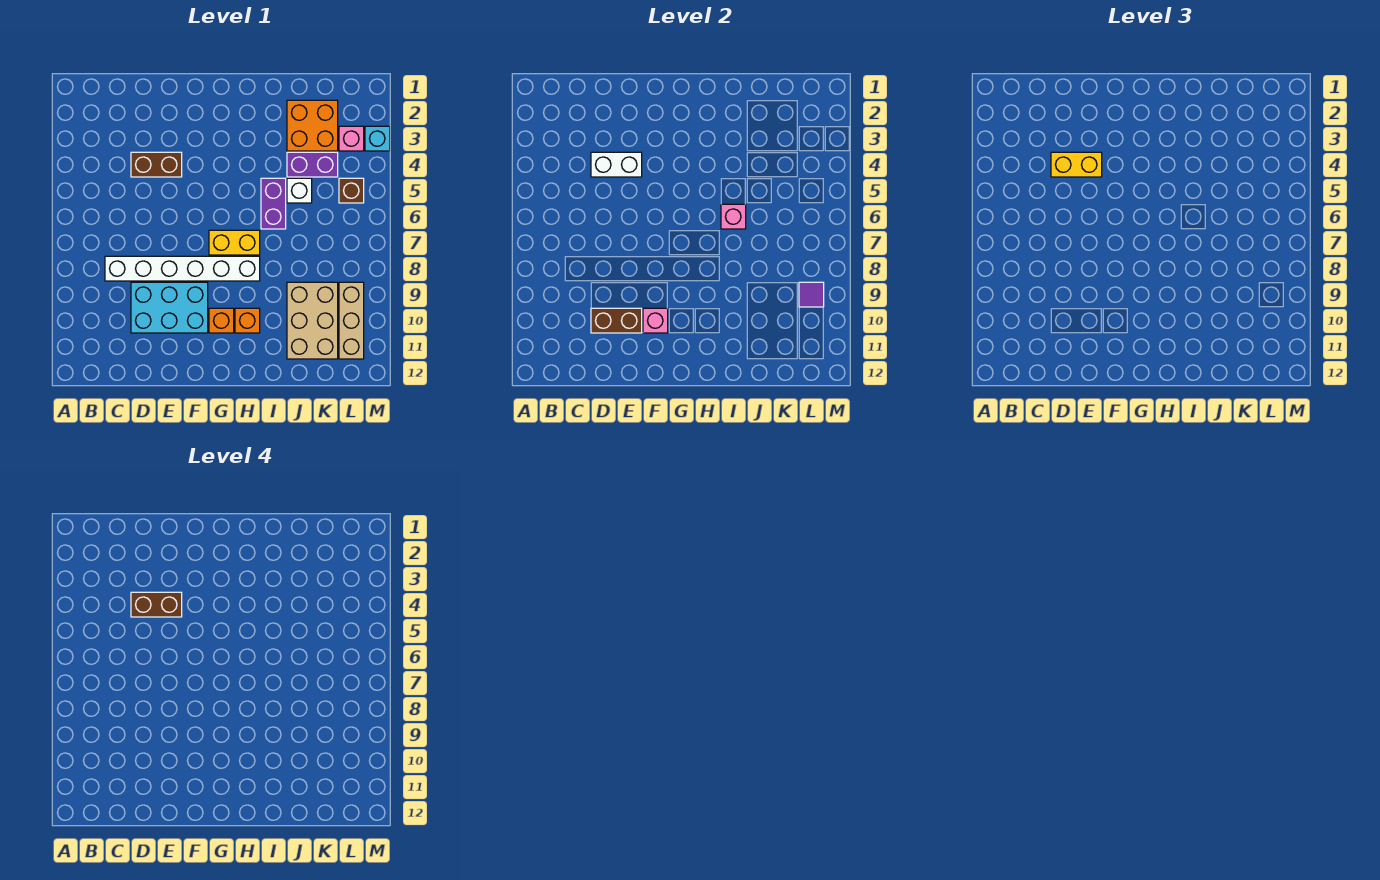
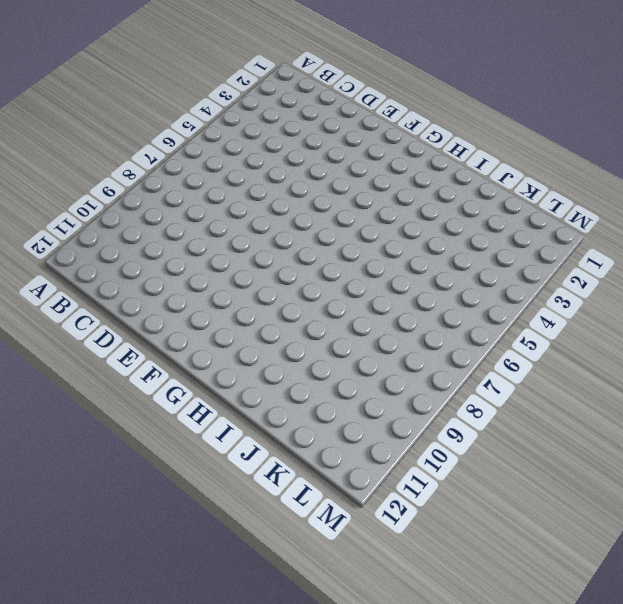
none -> white brick C8:H8 level 1
none -> brown brick D4:E4 level 1
none -> cyan brick D9:F10 level 1

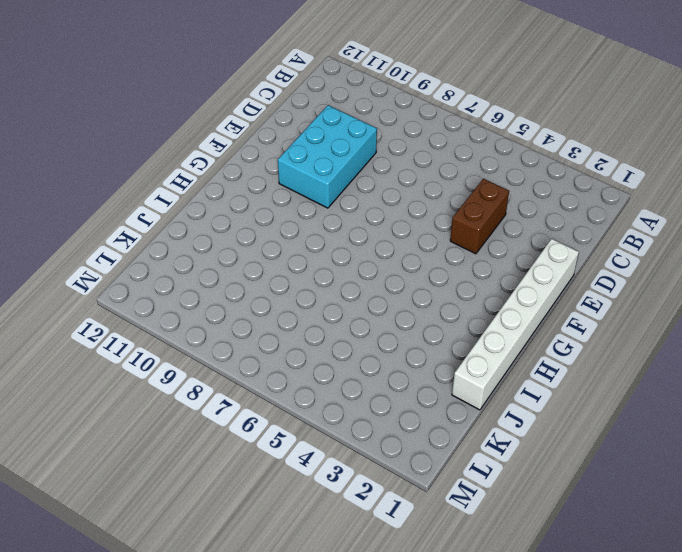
white brick E1:J1 level 1 -> white brick C8:H8 level 1
none -> yellow brick G7:H7 level 1
none -> orange brick G10 level 1
none -> orange brick H10 level 1

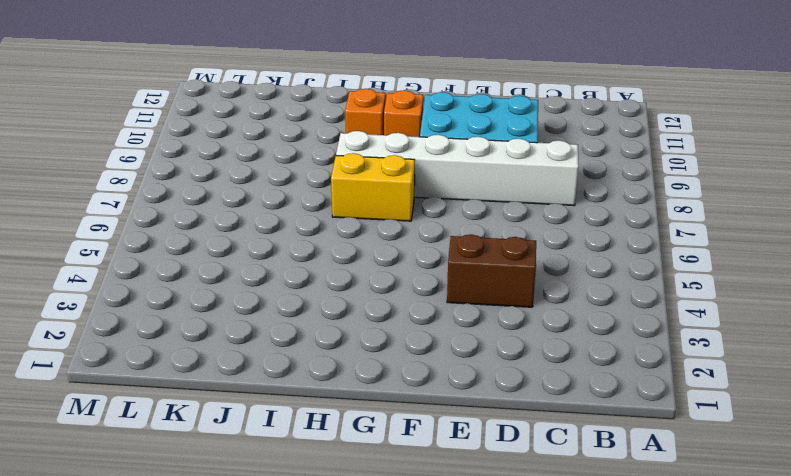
none -> purple brick I5:I6 level 1
none -> orange brick J2:K3 level 1
none -> purple brick J4:K4 level 1

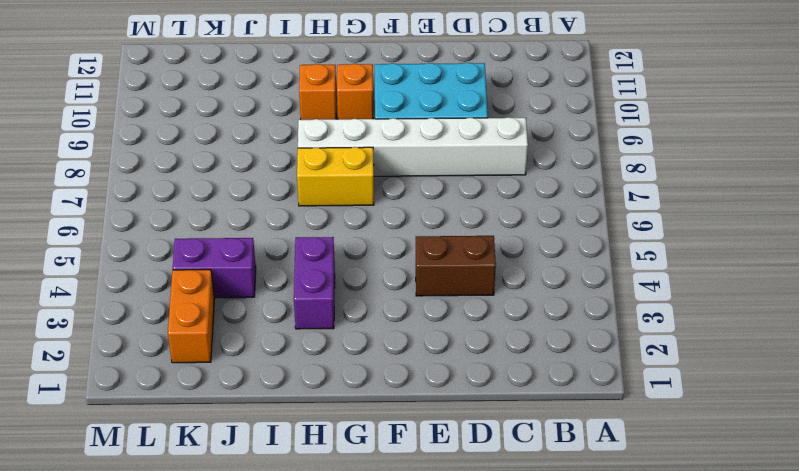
purple brick H3:H4 level 1 -> purple brick I5:I6 level 1
orange brick K2:K3 level 1 -> orange brick J2:K3 level 1
none -> white brick J5 level 1
none -> tan brick J9:K11 level 1
none -> pink brick L3 level 1

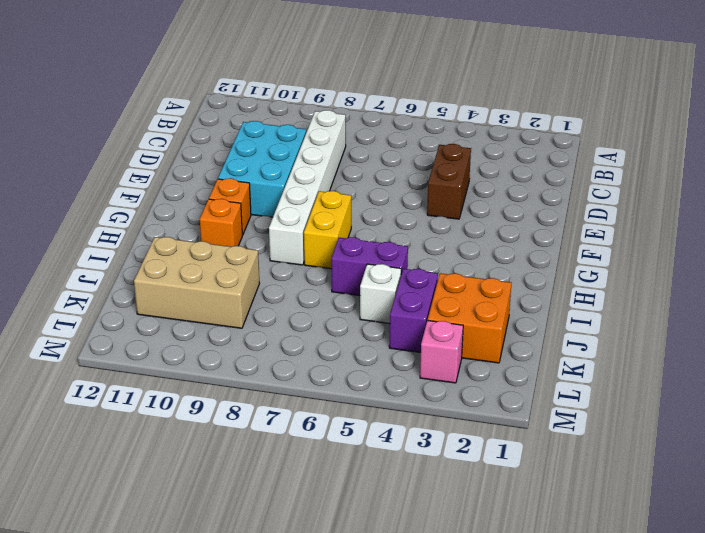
none -> brown brick L5 level 1
none -> tan brick L9:L11 level 1
none -> cyan brick M3 level 1

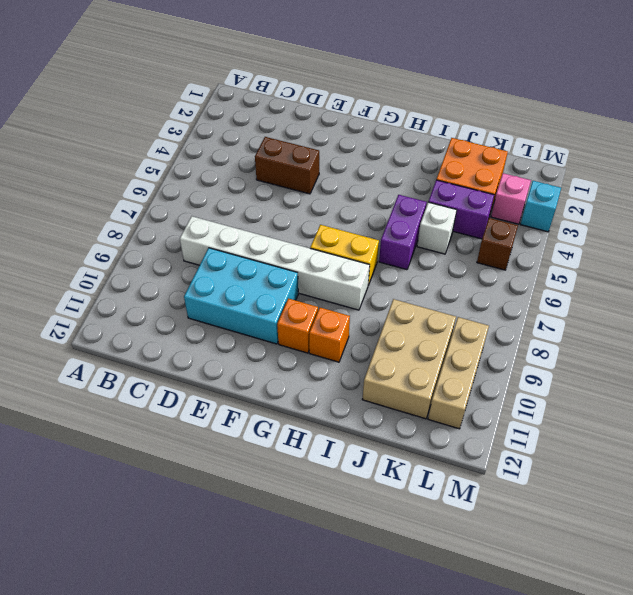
none -> white brick D4:E4 level 2
none -> brown brick D10:E10 level 2
none -> pink brick F10 level 2

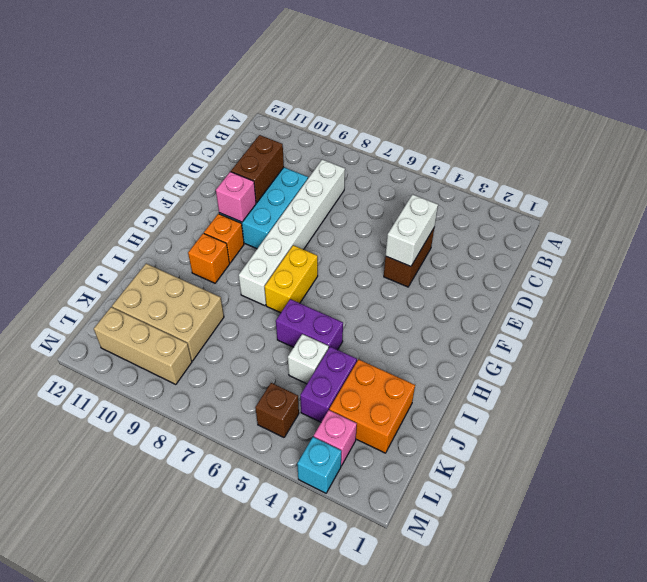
none -> pink brick I6 level 2
none -> purple tile L9 level 2
none -> yellow brick D4:E4 level 3

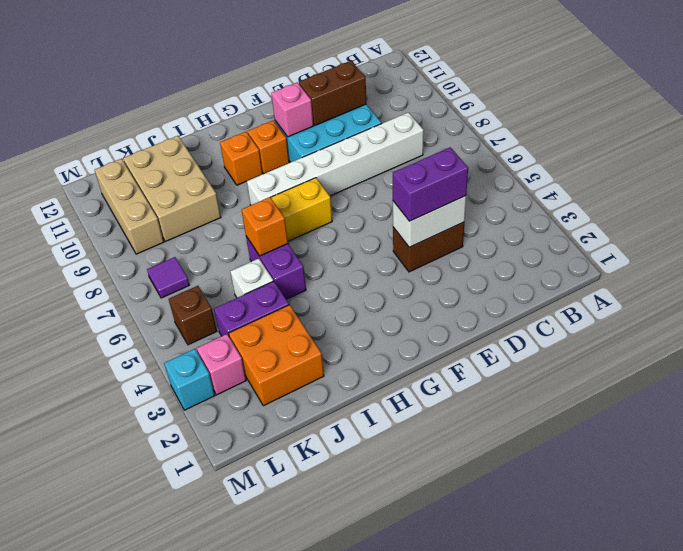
purple brick D4:E4 level 3 -> yellow brick D4:E4 level 3
orange brick I6 level 2 -> pink brick I6 level 2
purple tile L7 level 1 -> purple tile L9 level 2
none -> brown brick D4:E4 level 4

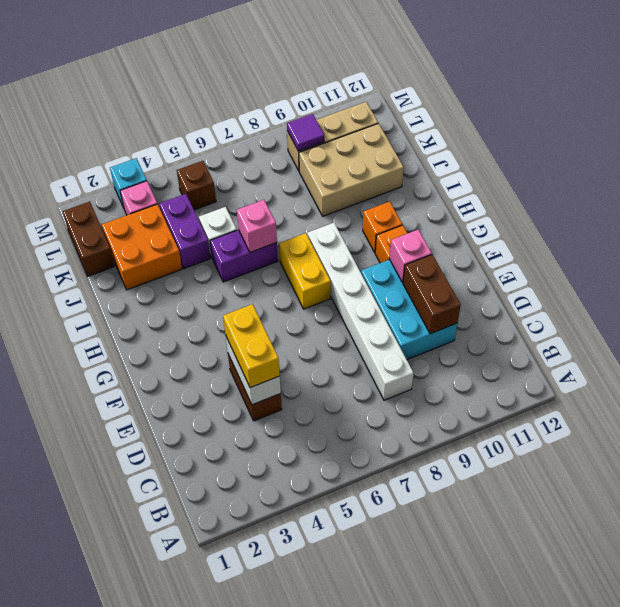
brown brick K1:L1 level 1 -> brown brick D4:E4 level 4

